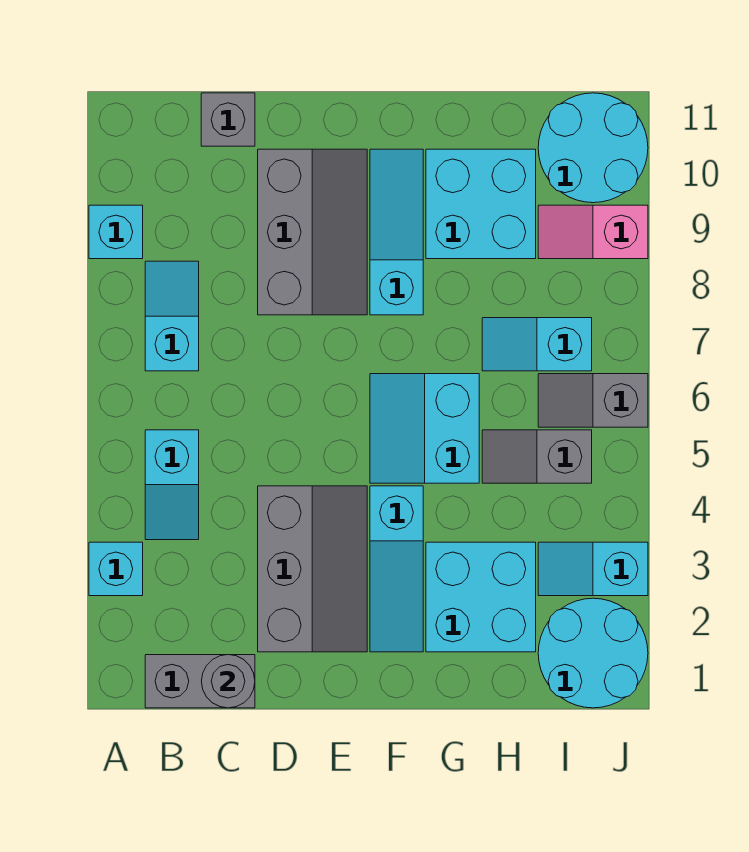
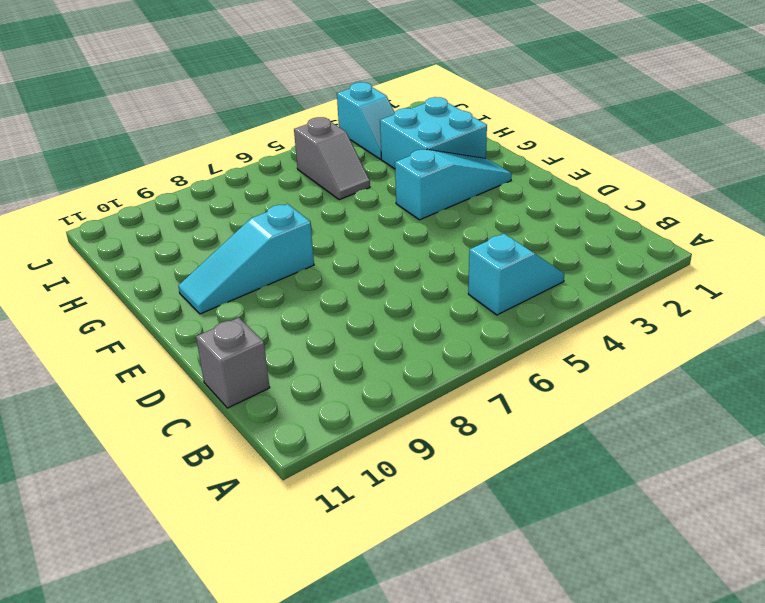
none -> cyan brick A3 level 1
none -> cyan brick A9 level 1
none -> grey brick B1:C1 level 1

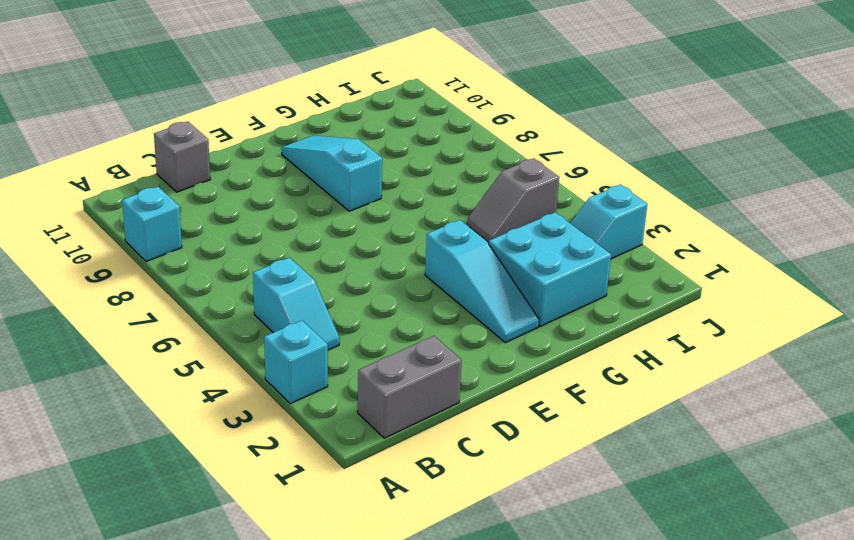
none -> cyan slope B7:B8 level 1 top 7
none -> grey slope D2:E4 level 1 top D
none -> grey slope D8:E10 level 1 top D

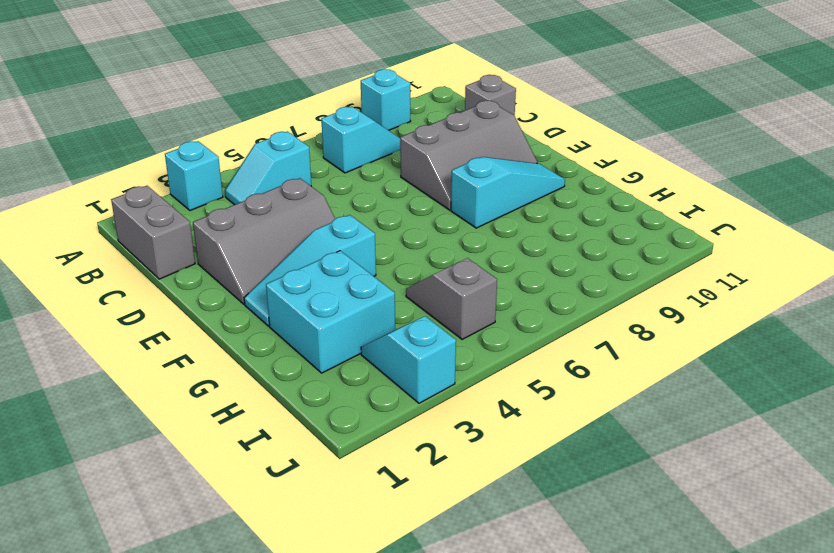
none -> cyan slope F5:G6 level 1 top G
none -> cyan brick G9:H10 level 1
none -> cyan slope H7:I7 level 1 top I

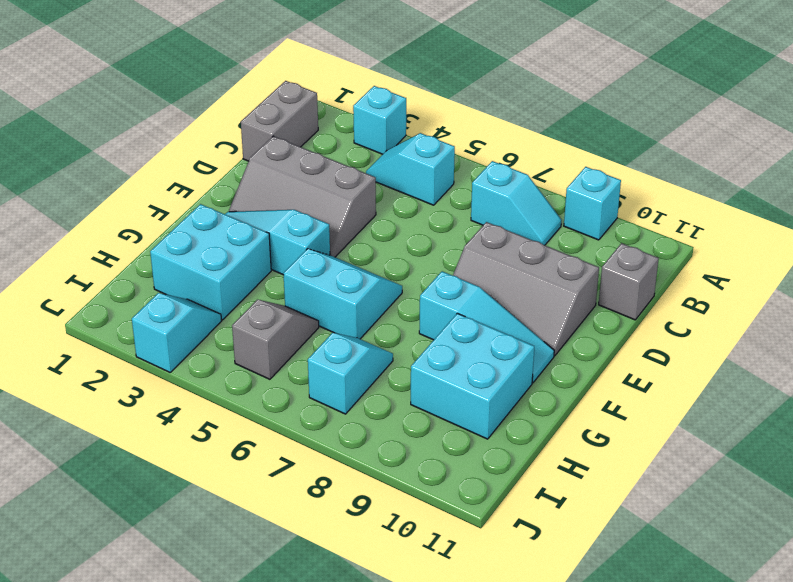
none -> cyan round brick I1:J2 level 1
none -> grey slope I6:J6 level 1 top J
none -> pink slope I9:J9 level 1 top J

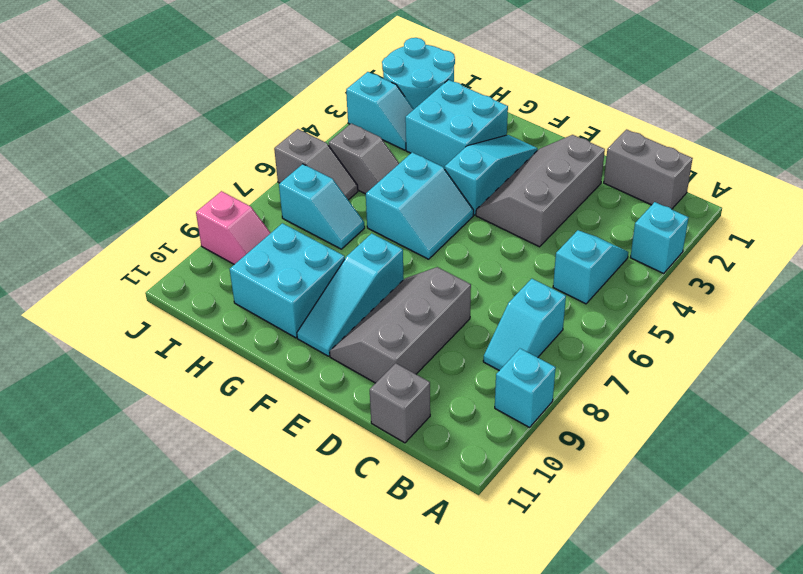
none -> cyan round brick I10:J11 level 1
none -> grey round brick C1 level 2

